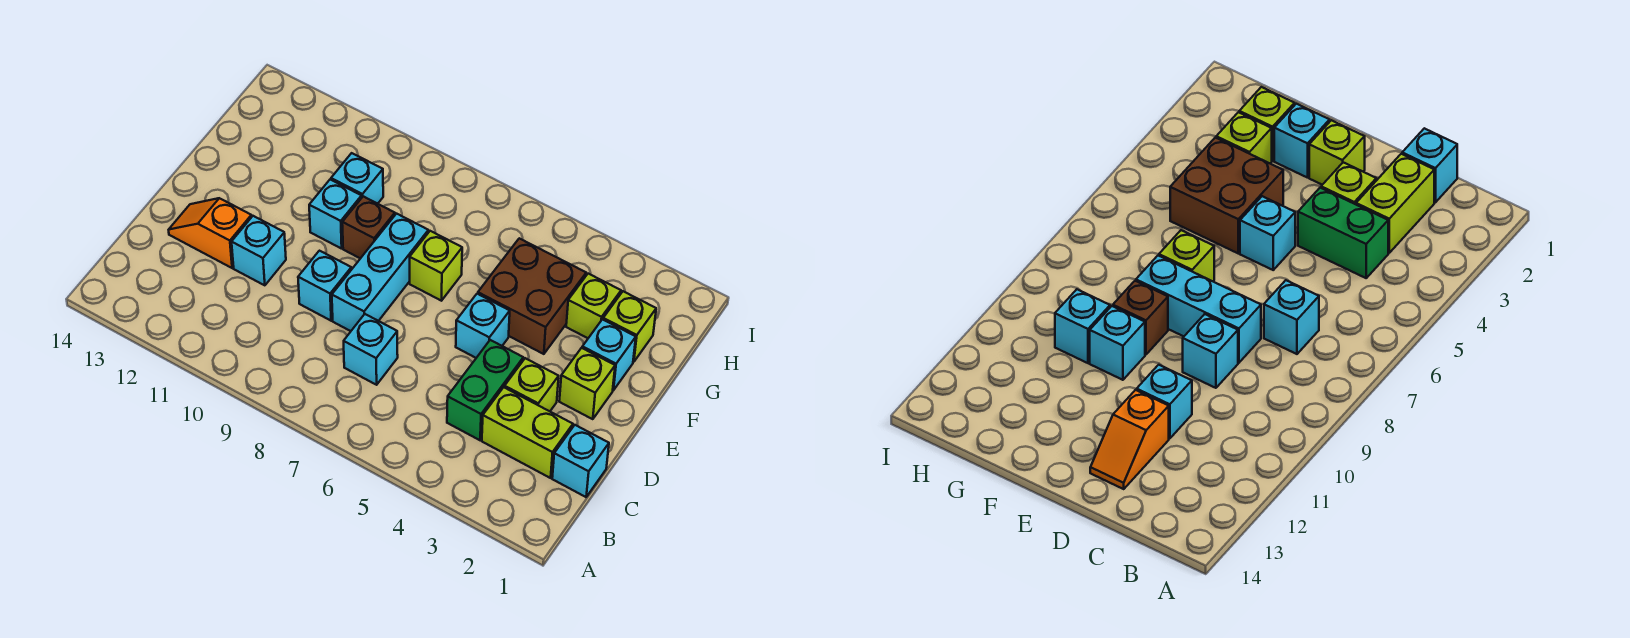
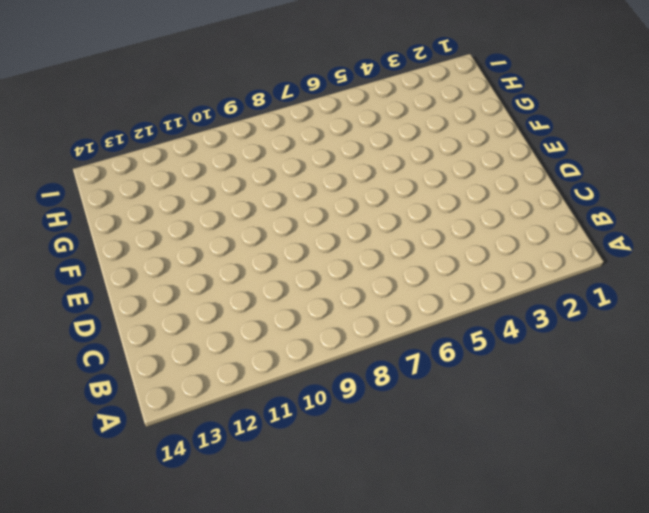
none -> cyan brick C1 level 1
none -> lime brick C2:C3 level 1
none -> green brick C4:D4 level 1

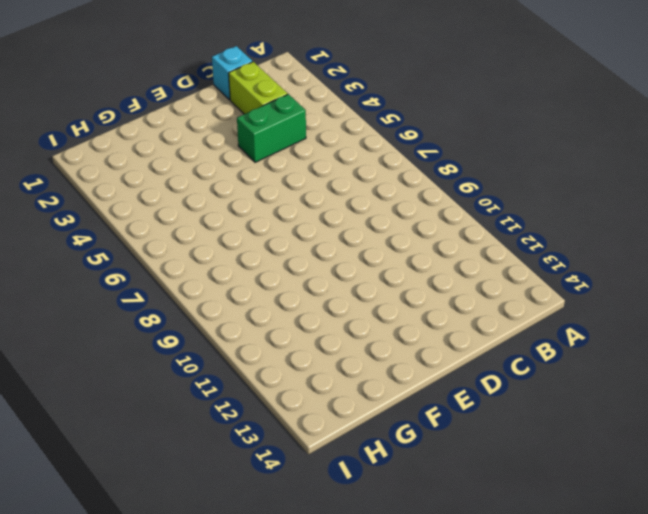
none -> cyan brick C7 level 1
none -> lime brick D3 level 1
none -> cyan brick D8:F8 level 1

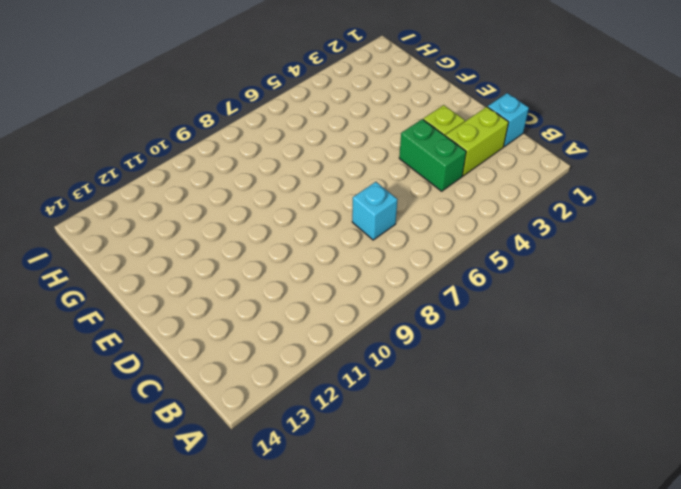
none -> cyan brick D8:F8 level 1
none -> cyan brick D9 level 1
none -> cyan brick D11 level 1

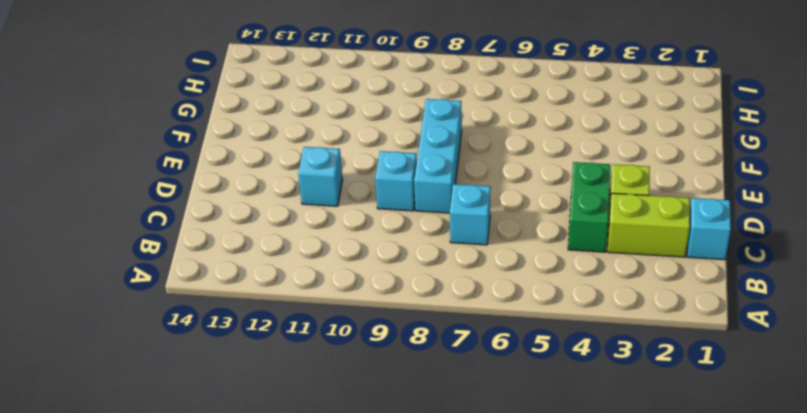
none -> orange slope D12:D13 level 1 top 12
none -> lime brick E2 level 1
none -> cyan brick E5 level 1

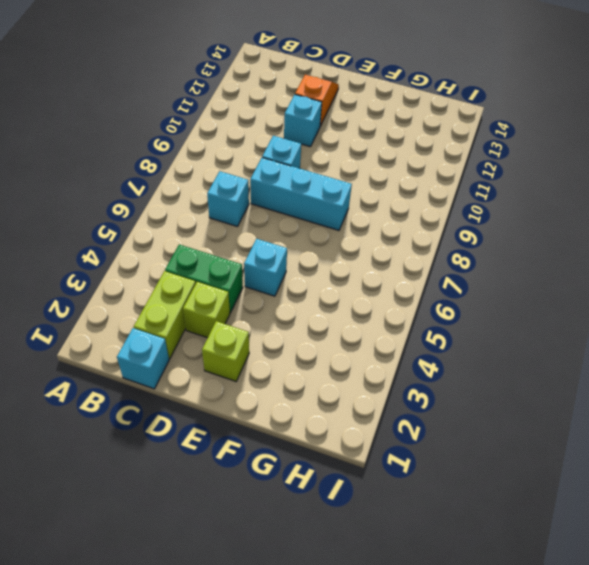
none -> cyan brick F2 level 1
none -> brown brick F4:G5 level 1
none -> lime brick F7 level 1

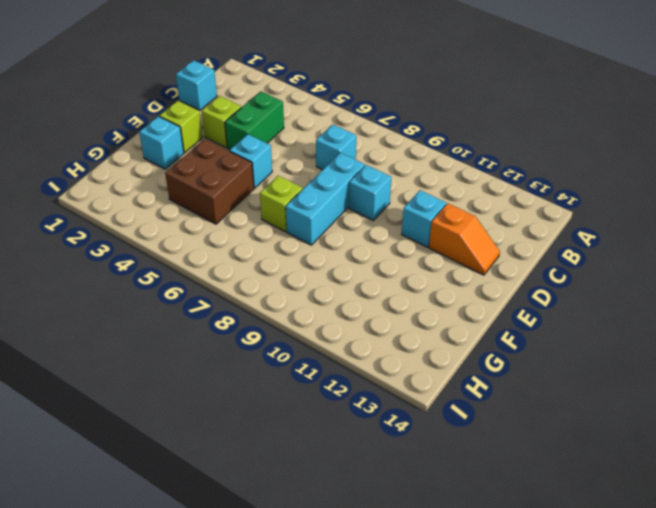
none -> lime brick C2:C3 level 1
none -> brown brick F9 level 1
none -> cyan brick F10 level 1

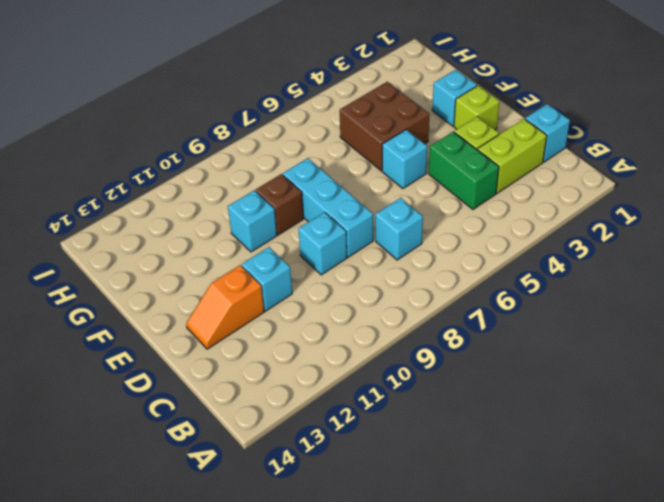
none -> lime brick F7 level 1
none -> lime brick G2 level 1
none -> lime brick G3 level 1

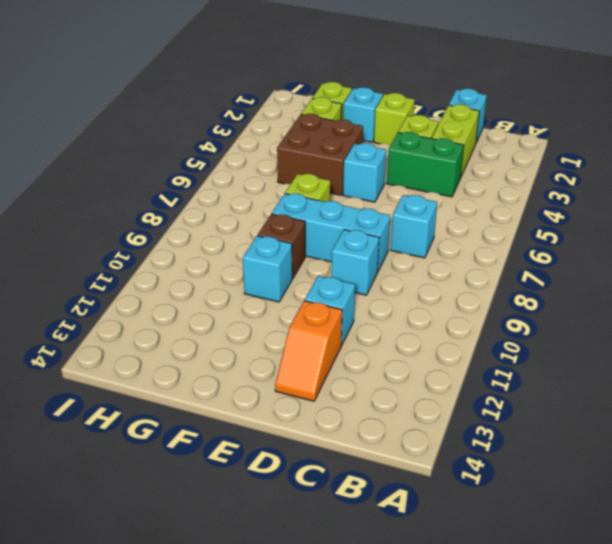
none -> cyan brick G10 level 1

